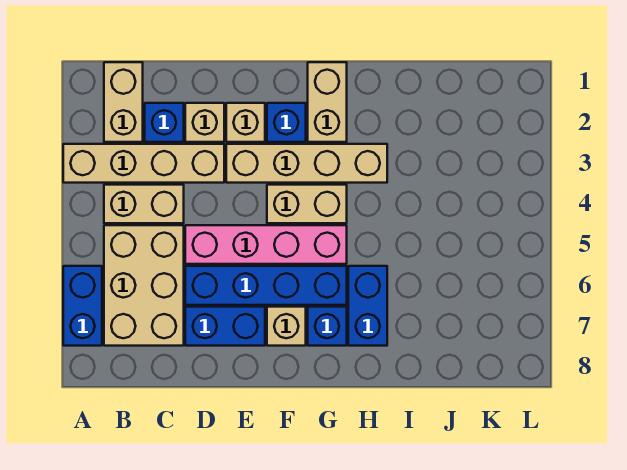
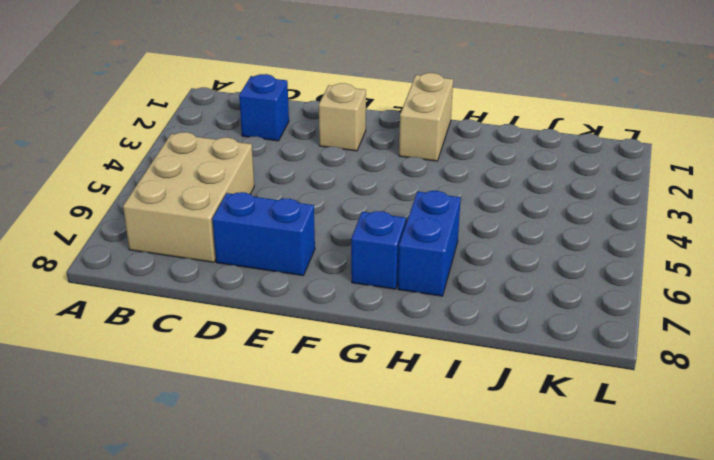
none -> tan brick A3:D3 level 1
none -> blue brick A6:A7 level 1
none -> tan brick B1:B2 level 1

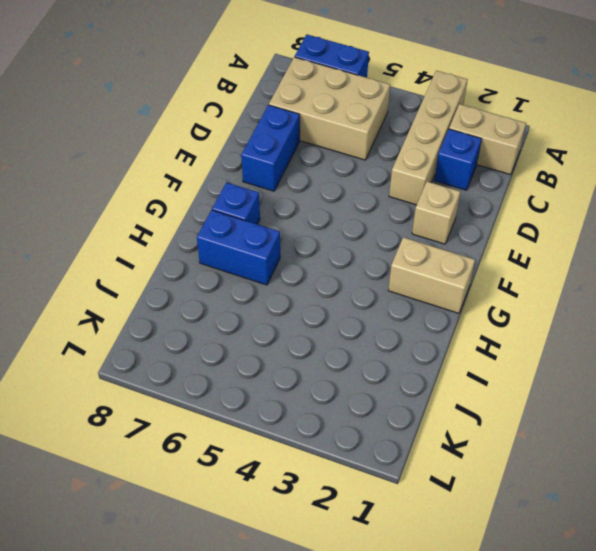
none -> tan brick B4:C4 level 1
none -> tan brick D2 level 1
none -> pink brick D5:G5 level 1

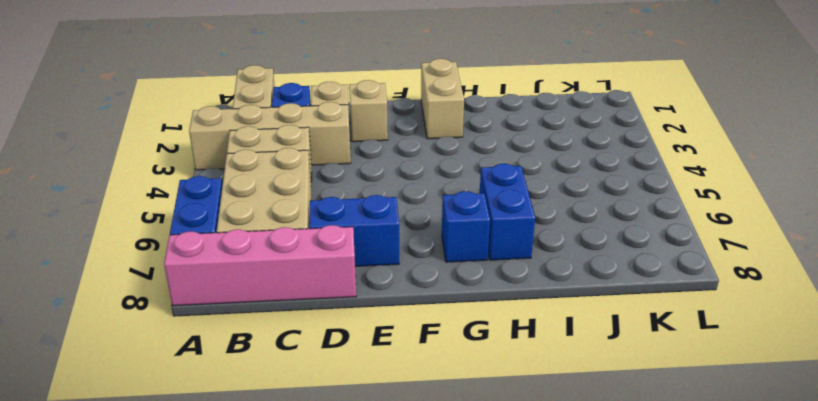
pink brick A8:D8 level 1 -> pink brick D5:G5 level 1
none -> blue brick D6:G6 level 1
none -> tan brick E3:H3 level 1
none -> blue brick F2 level 1

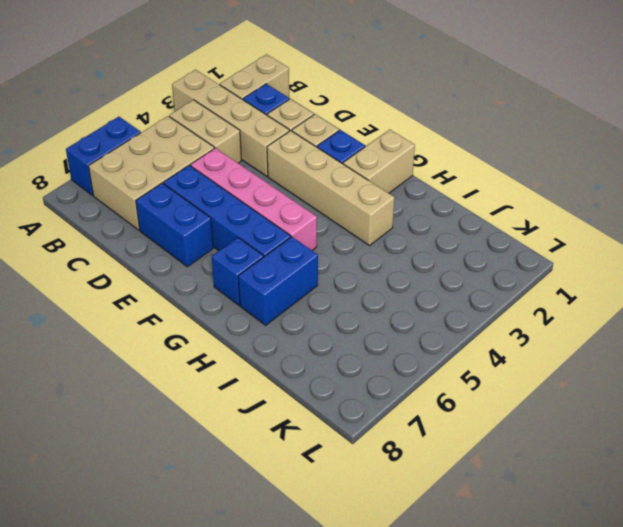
none -> tan brick F4:G4 level 1
none -> tan brick F7 level 1

